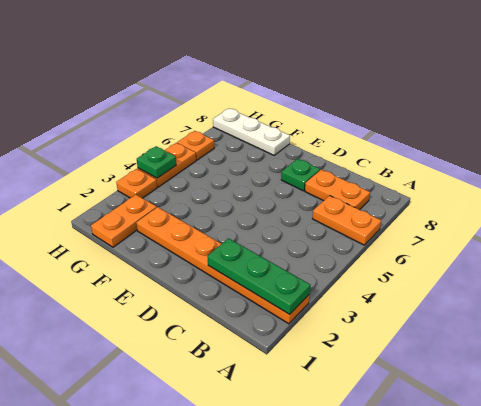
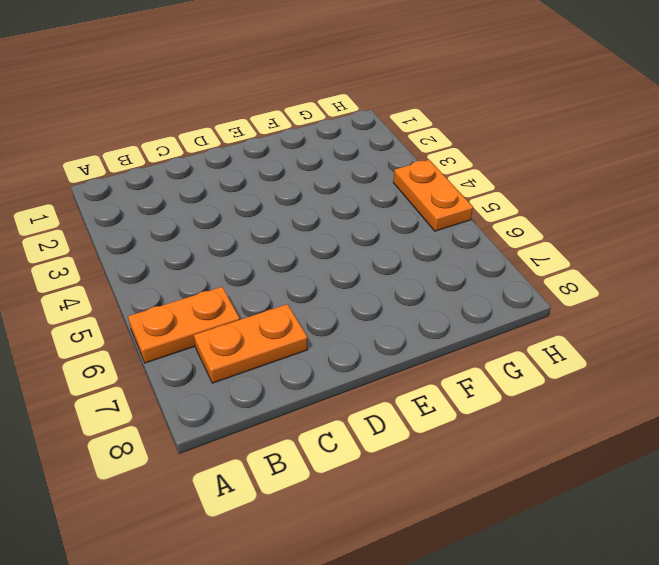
none -> orange plate A2:F2 level 1
none -> green plate D7 level 1

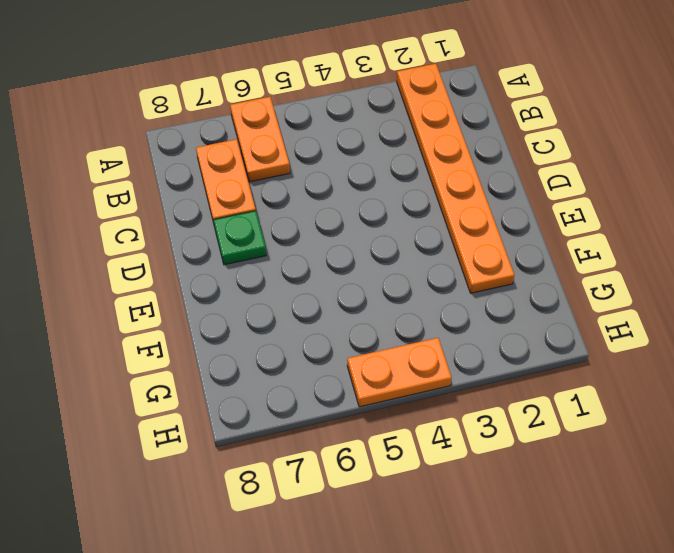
none -> white plate F8:H8 level 1
none -> orange plate G1:G2 level 1

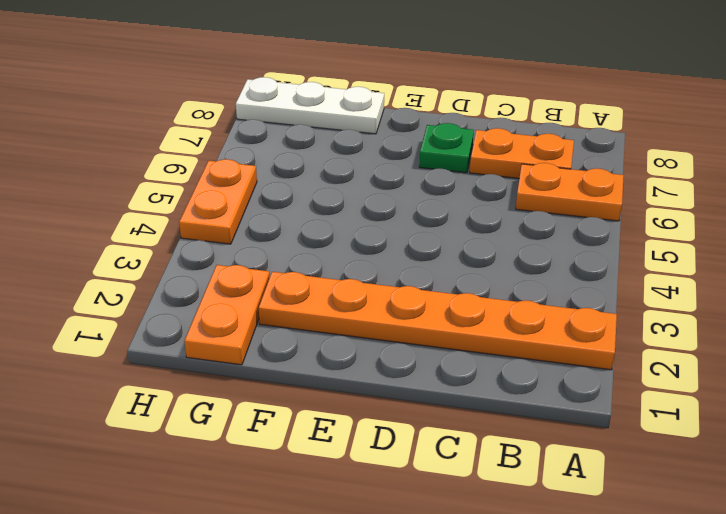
none -> orange plate H3 level 1
none -> orange plate H6 level 1

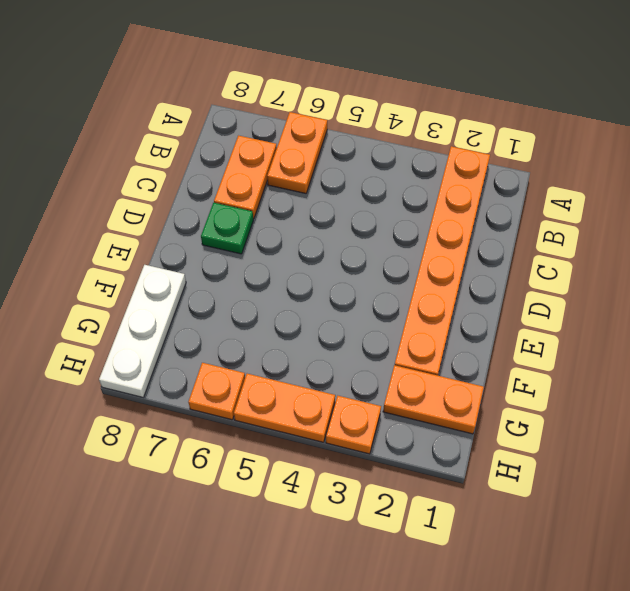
none -> green plate A2:C2 level 2
none -> green plate H4 level 2

